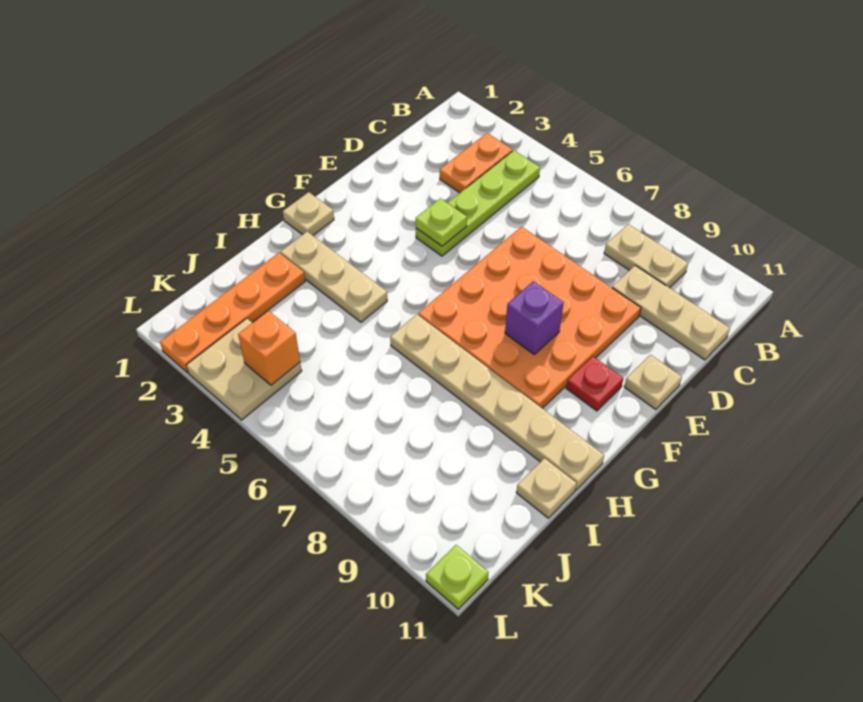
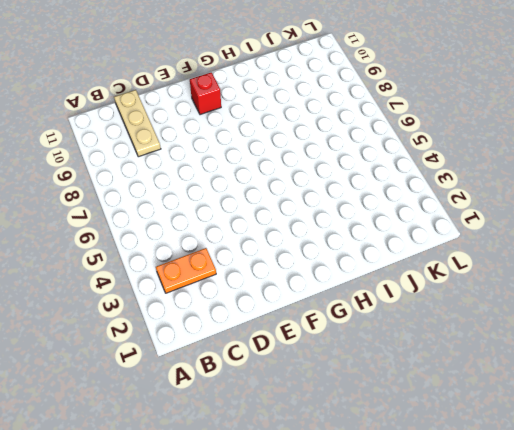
red brick F10 level 1 -> red plate F10 level 1
none -> lime plate B4:E4 level 1
none -> tan plate B8:B9 level 1
none -> orange plate D6:G9 level 1

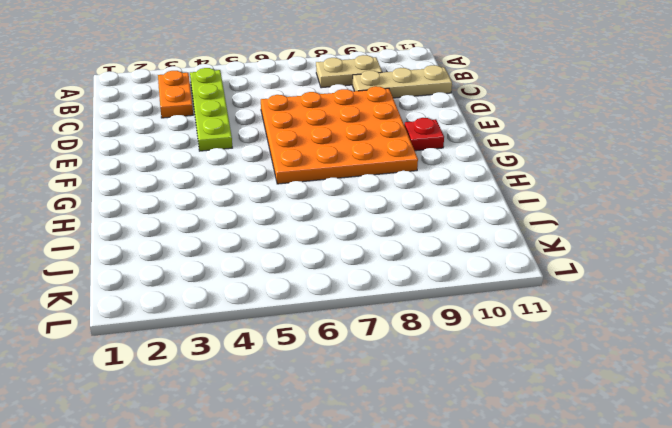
none -> tan plate E11 level 1
none -> tan plate G1 level 1
none -> tan plate H2:H4 level 1

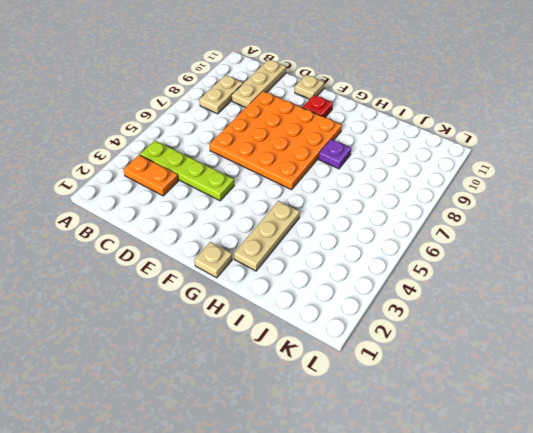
purple plate H8 level 1 -> tan plate H6:H11 level 1
none -> orange plate I2:L2 level 1
none -> tan plate I11 level 1
none -> tan plate K3:L4 level 1

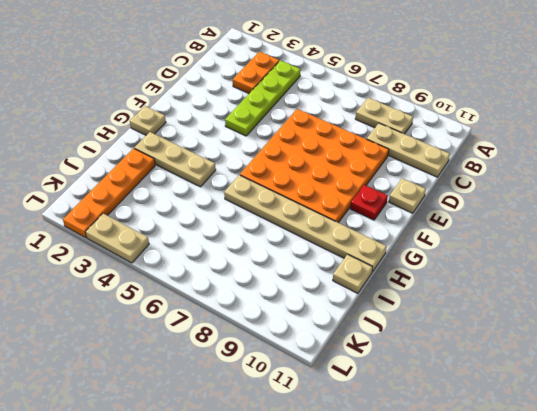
tan plate L3:L4 level 1 -> tan plate K3:L4 level 1
none -> lime plate L11 level 1
none -> lime plate E4 level 2
none -> purple brick F8 level 2

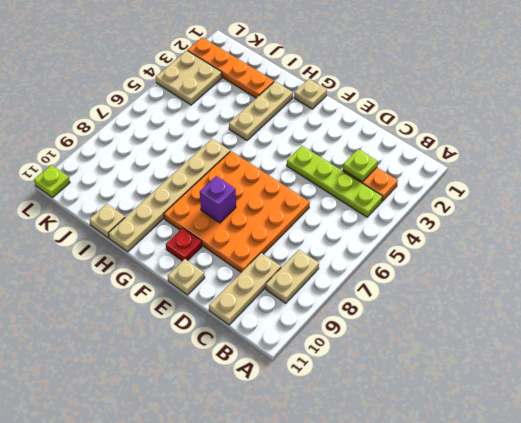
lime plate C3 level 2 -> lime plate E4 level 2
none -> orange brick K4 level 2

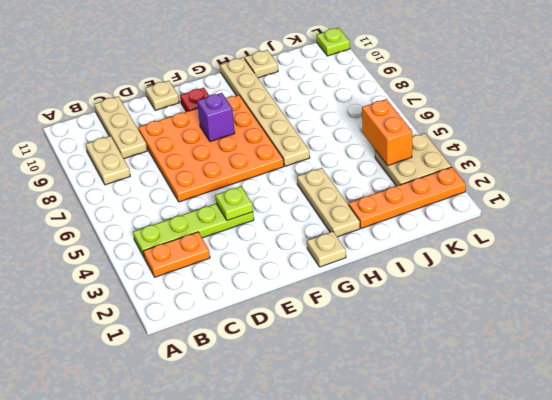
orange brick K4:K5 level 2 -> orange brick K4 level 2

